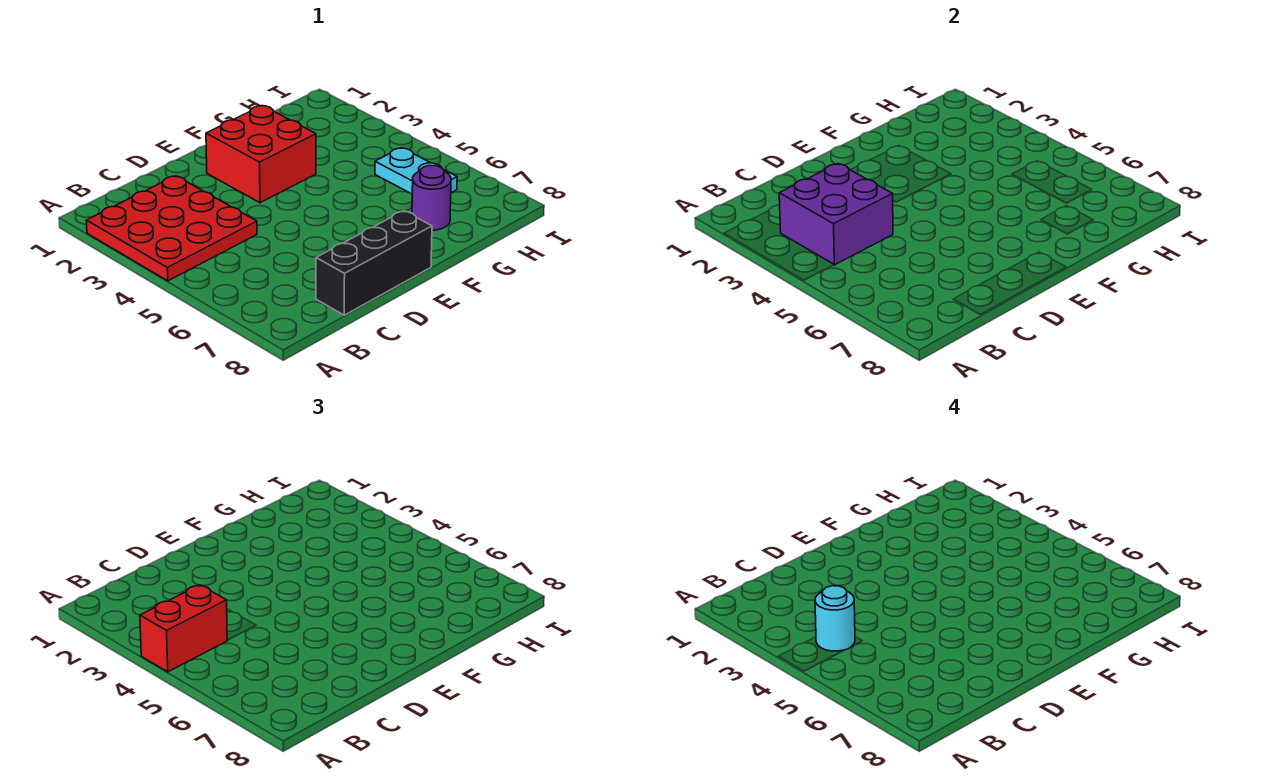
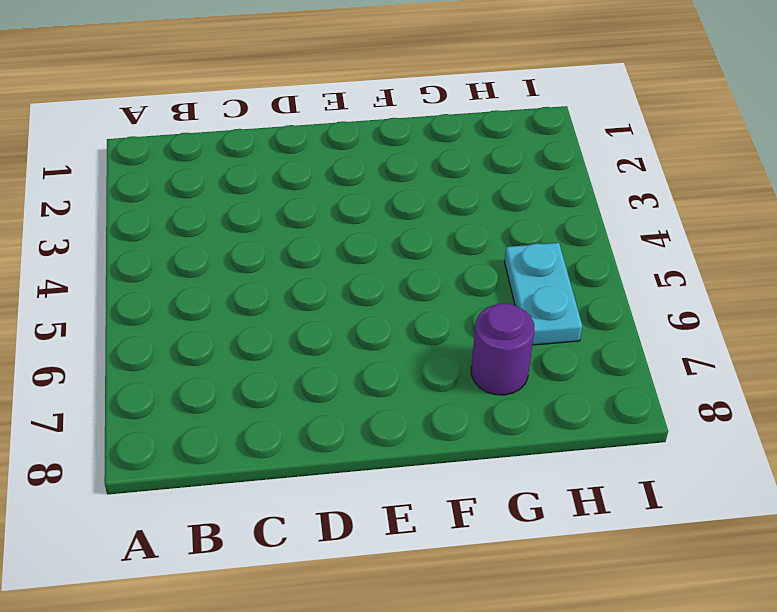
none -> red plate A2:C4 level 1
none -> black brick C8:E8 level 1

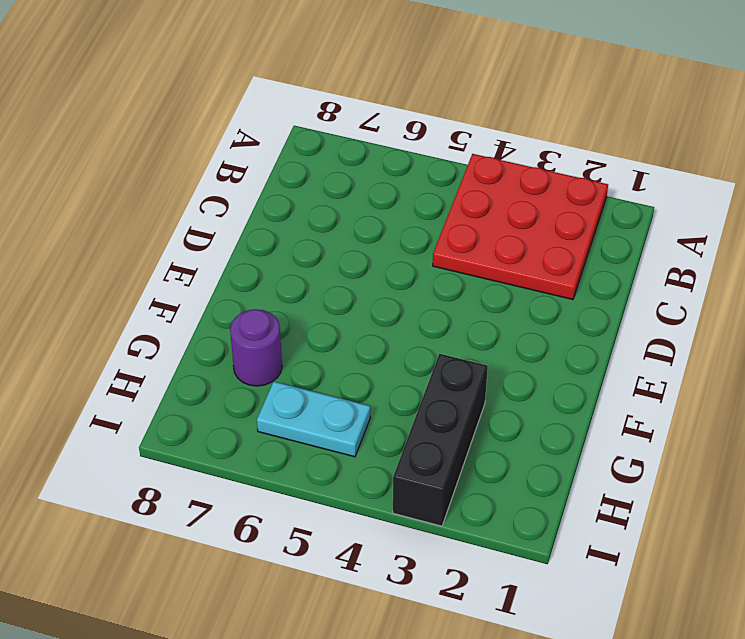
black brick G3:I3 level 1 -> black brick C8:E8 level 1
none -> red brick E2:F3 level 1
none -> purple brick B3:C4 level 2

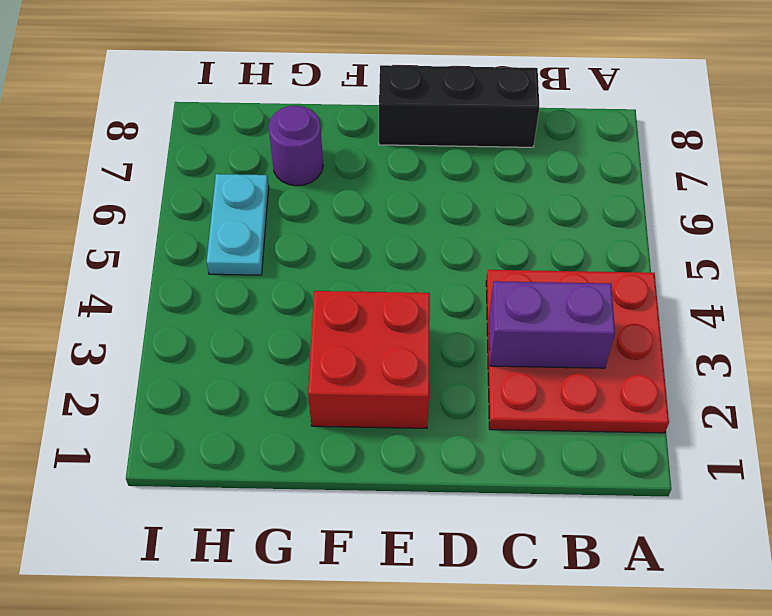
purple brick B3:C3 level 2 -> purple brick B3:C4 level 2
none -> red brick A4:B4 level 3
none -> cyan round brick B4 level 4

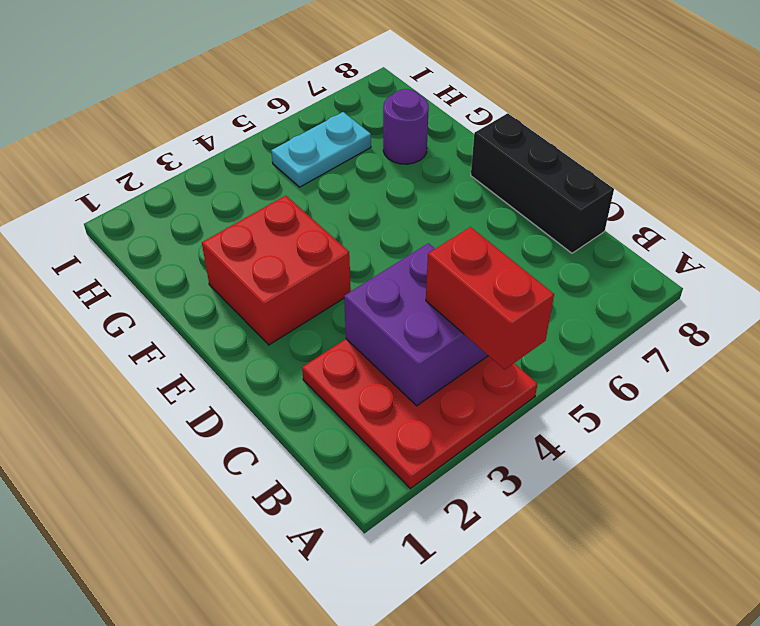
none -> cyan round brick B4 level 4

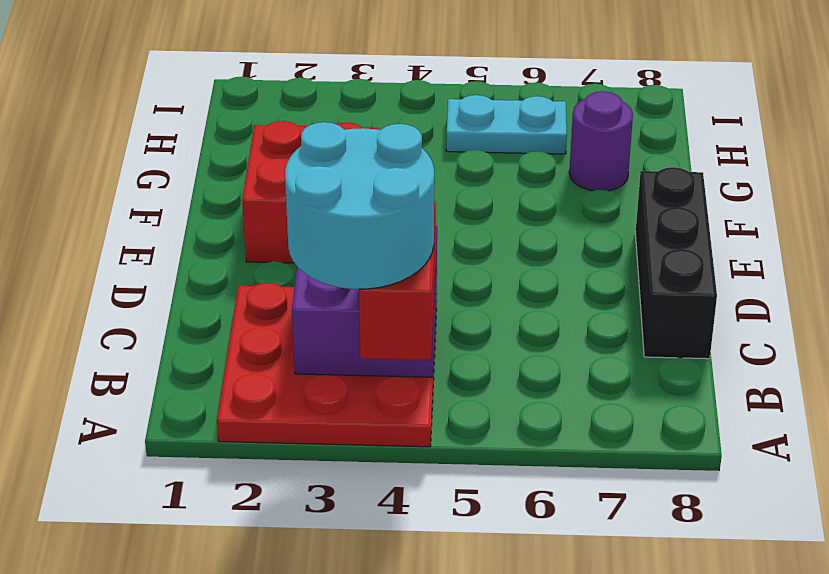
cyan round brick A3:B4 level 4 -> cyan round brick B4 level 4

